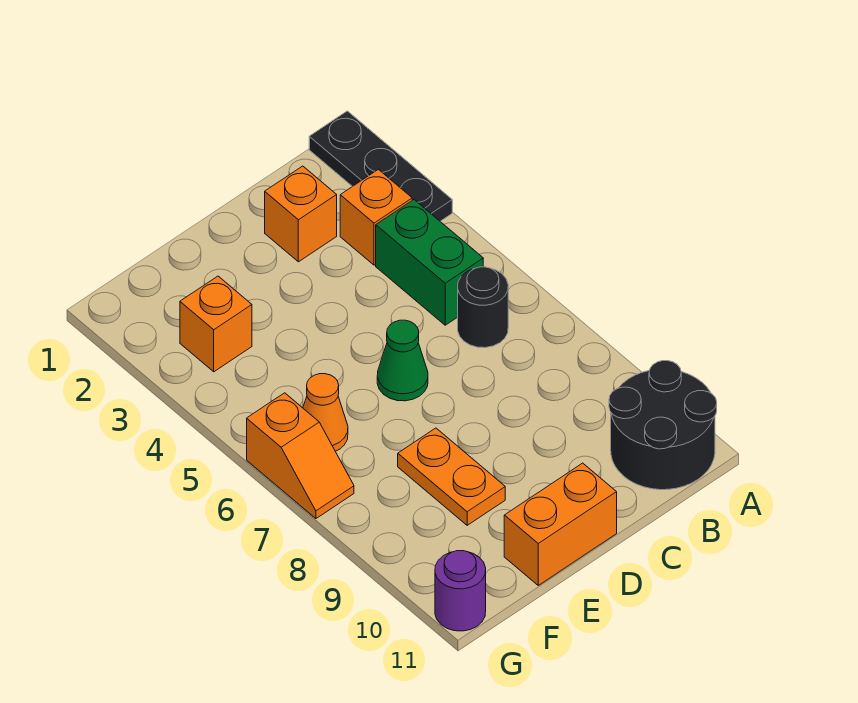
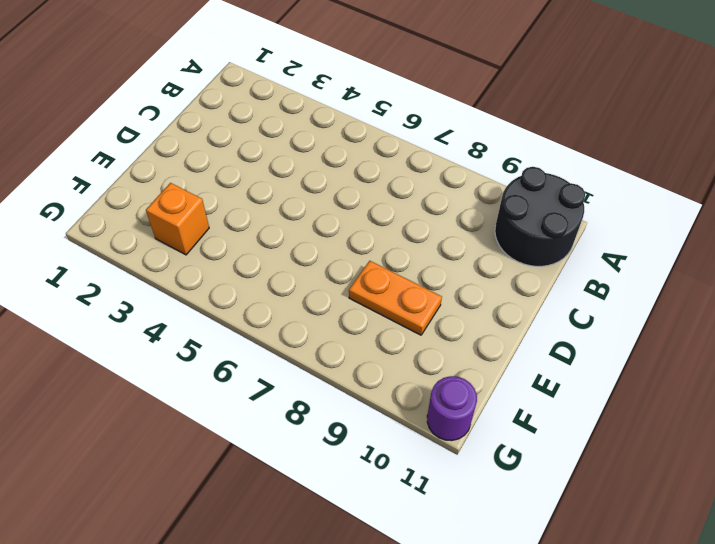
none -> black plate A1:A3 level 1
none -> orange brick B3 level 1
none -> green brick B4:B5 level 1

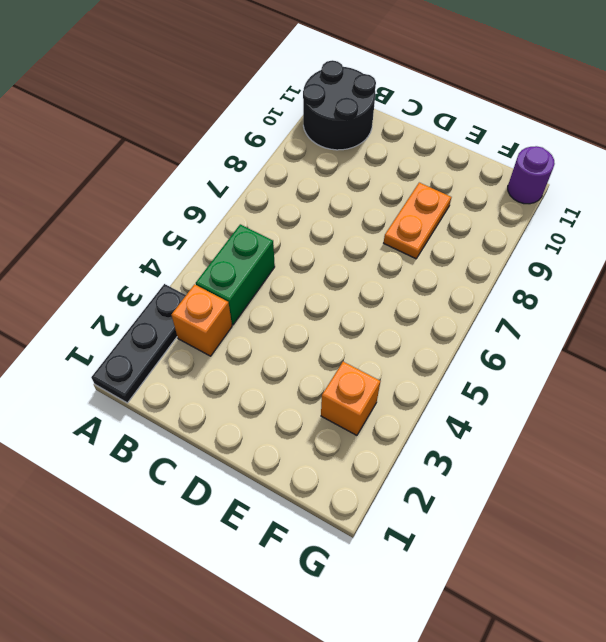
none -> black round brick B6 level 1
none -> orange brick C2 level 1
none -> green cone D6 level 1

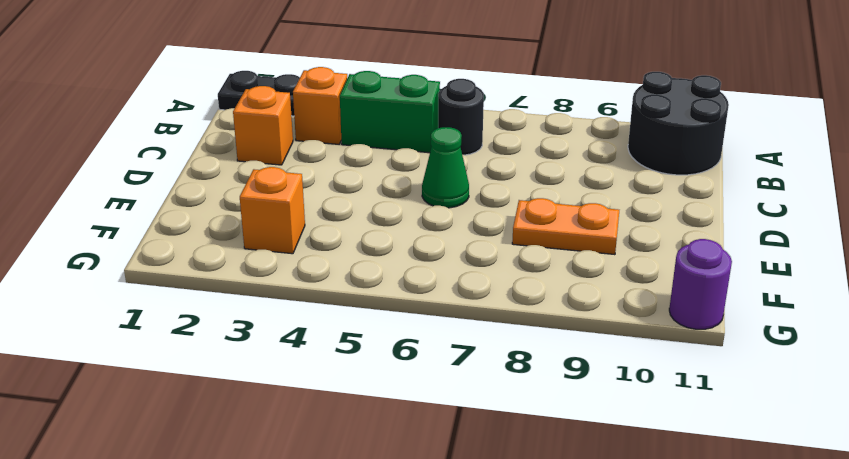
none -> orange brick D11:E11 level 1
none -> orange cone F6 level 1
none -> orange slope G6:G7 level 1 top 6

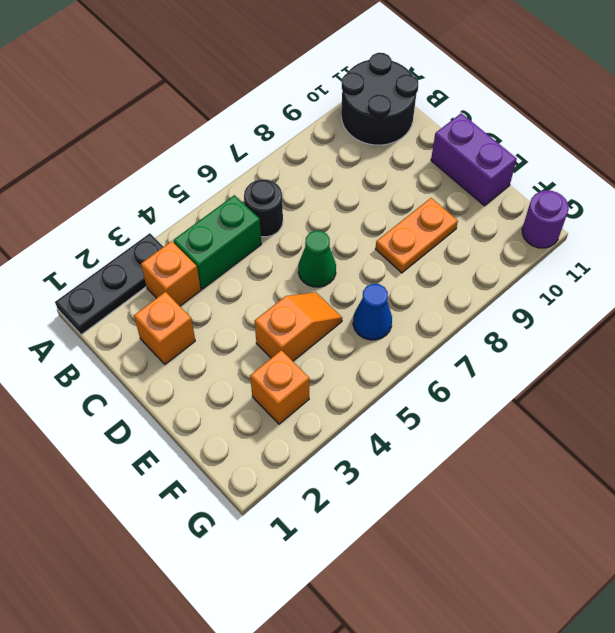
purple brick D11:E11 level 1 -> orange brick D11:E11 level 1
orange slope E4:E5 level 1 top 4 -> orange slope G6:G7 level 1 top 6
blue cone F6 level 1 -> orange cone F6 level 1

